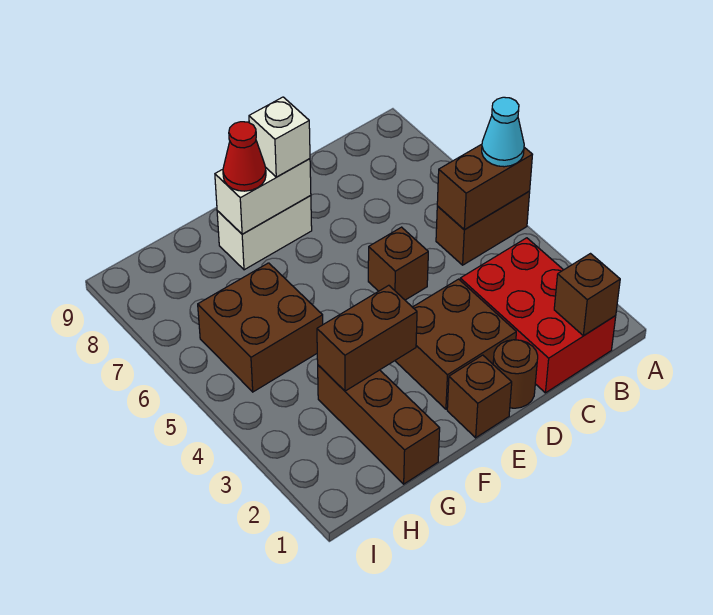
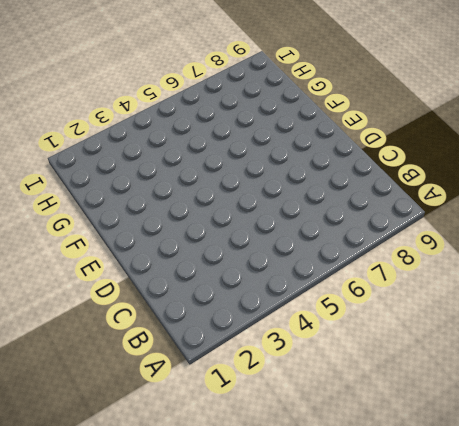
none -> brown brick A5:B5 level 1
none -> red brick B1:C3 level 1
none -> brown round brick D1 level 1

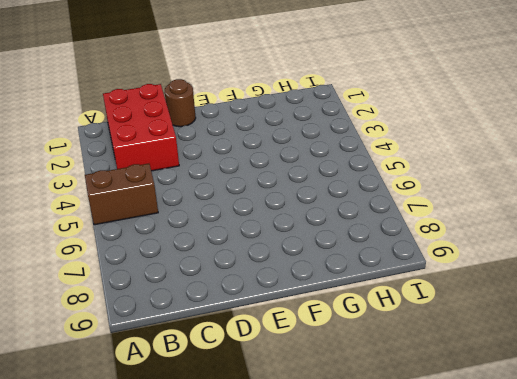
none -> brown brick D2:E3 level 1
none -> brown brick D5 level 1
none -> brown brick E1 level 1

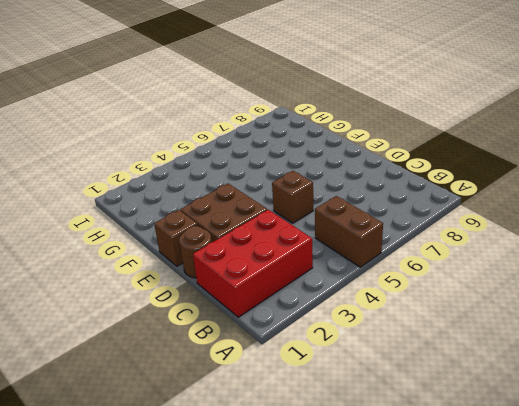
none -> white brick E8:F8 level 1
none -> brown brick G1:G3 level 1
none -> brown brick G5:H6 level 1

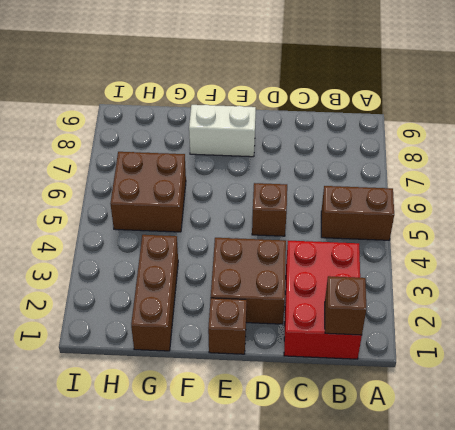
none -> brown round brick D1 level 1
none -> brown brick A5:B5 level 2
none -> white brick E8:F8 level 2

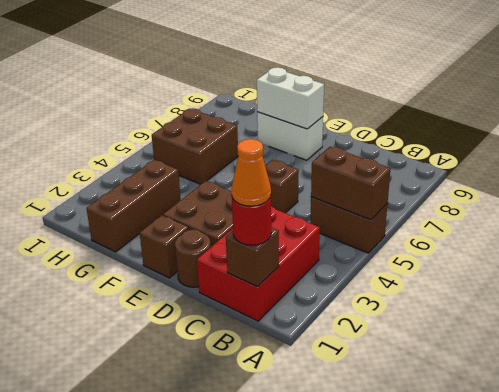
red round brick B1 level 3 -> none
orange cone B1 level 4 -> none
none -> brown brick F3:G3 level 2
none -> cyan cone A5 level 3
none -> white brick E8 level 3

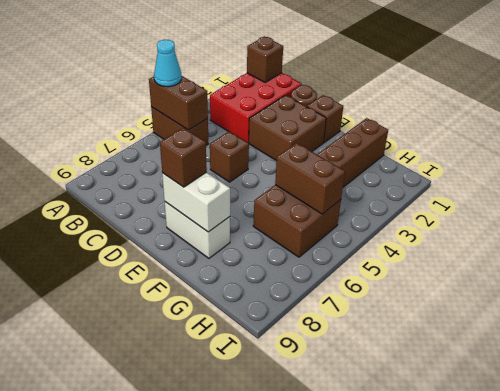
brown brick E8 level 3 -> white brick E8 level 3
brown brick G5:H5 level 2 -> brown brick F3:G3 level 2
none -> red cone F8 level 3

